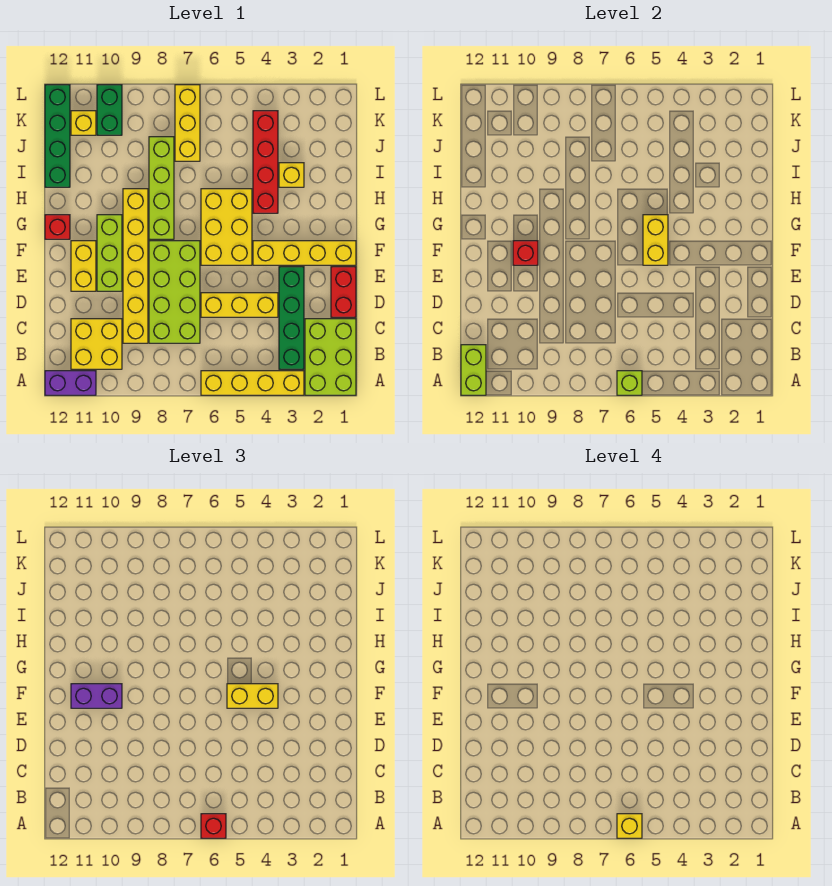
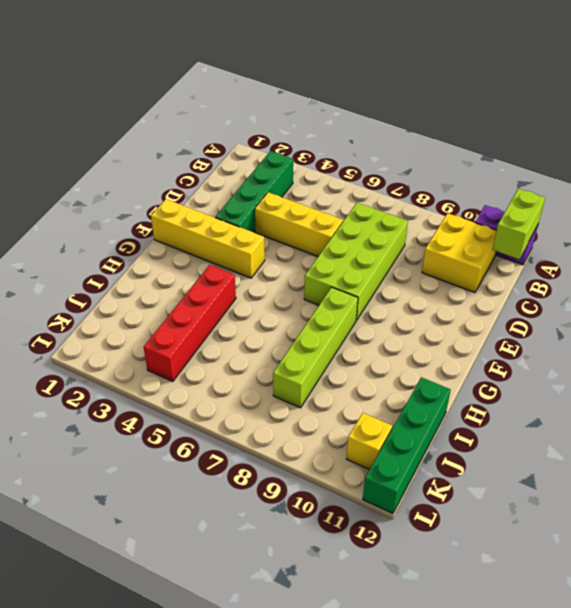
none -> lime brick A1:C2 level 1
none -> yellow brick A3:A6 level 1
none -> yellow brick C9:H9 level 1

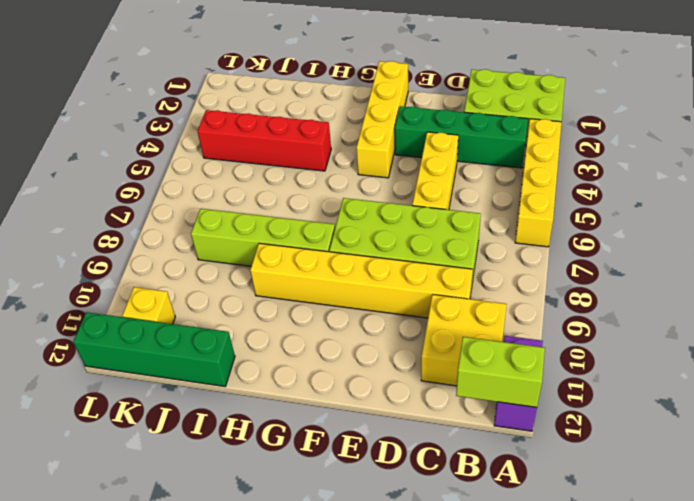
none -> red brick D1:E1 level 1
none -> lime brick E10:G10 level 1
none -> yellow brick E11:F11 level 1

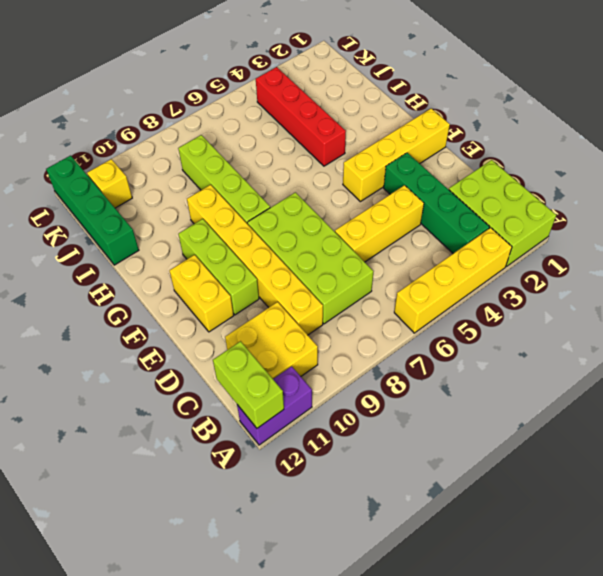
none -> red brick D1:E1 level 1
none -> yellow brick F5:H6 level 1
none -> red brick G12 level 1

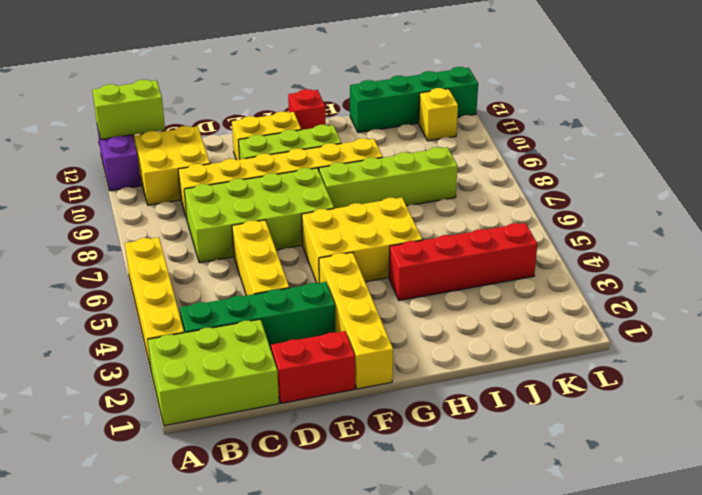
none -> yellow brick I3 level 1
none -> yellow brick J7:L7 level 1
none -> green brick K10:L10 level 1

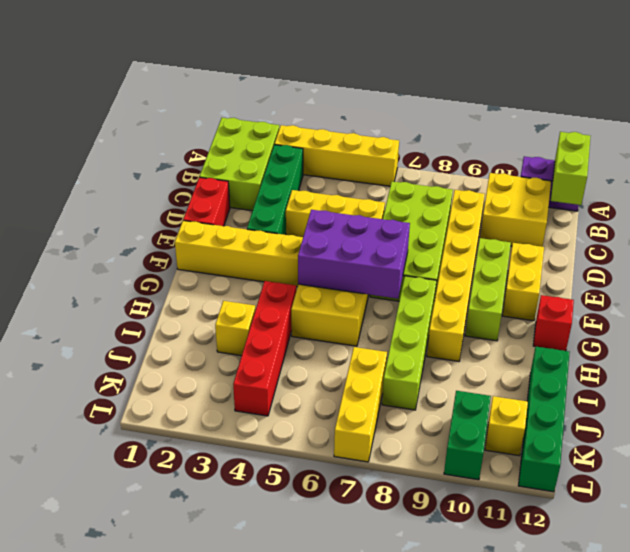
purple brick F5:G7 level 2 -> yellow brick F5:G5 level 2
none -> lime brick A6 level 2
none -> red brick F10 level 2
none -> red brick A6 level 3

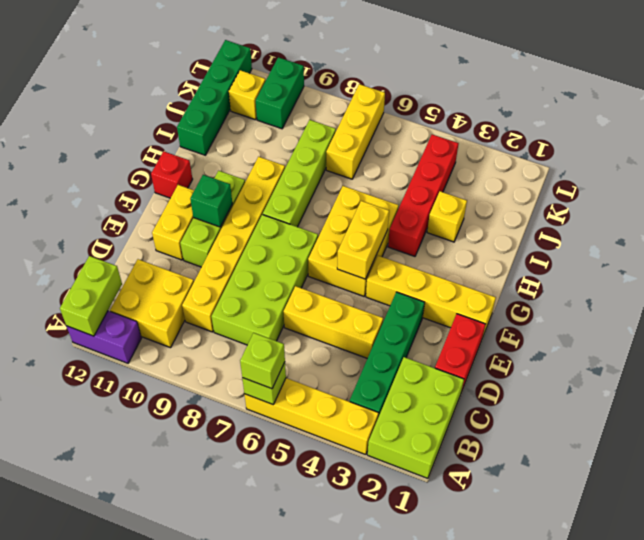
lime brick A6 level 3 -> red brick A6 level 3
green brick F10 level 2 -> red brick F10 level 2
none -> yellow brick F4:F5 level 3
none -> purple brick F10:F11 level 3
none -> yellow brick A6 level 4

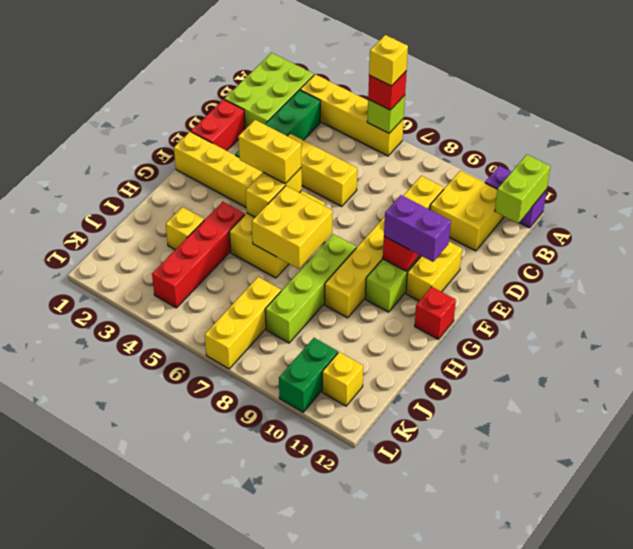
yellow brick G6:H7 level 2 -> none
none -> lime brick C7:F8 level 1
none -> green brick I12:L12 level 1

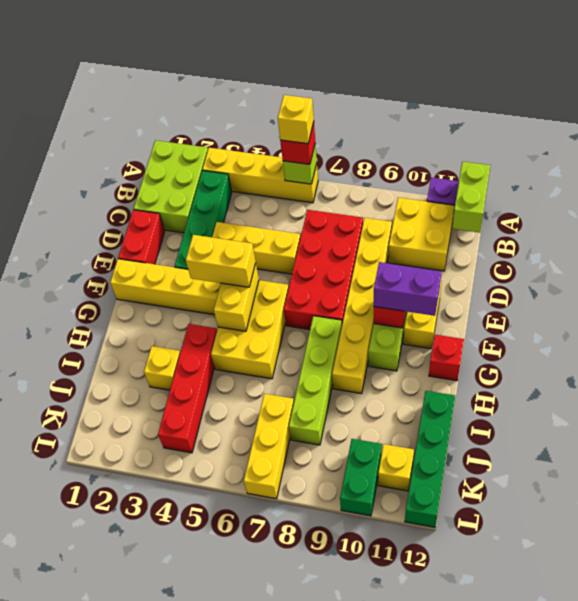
red brick C7:F8 level 1 -> lime brick C7:F8 level 1

